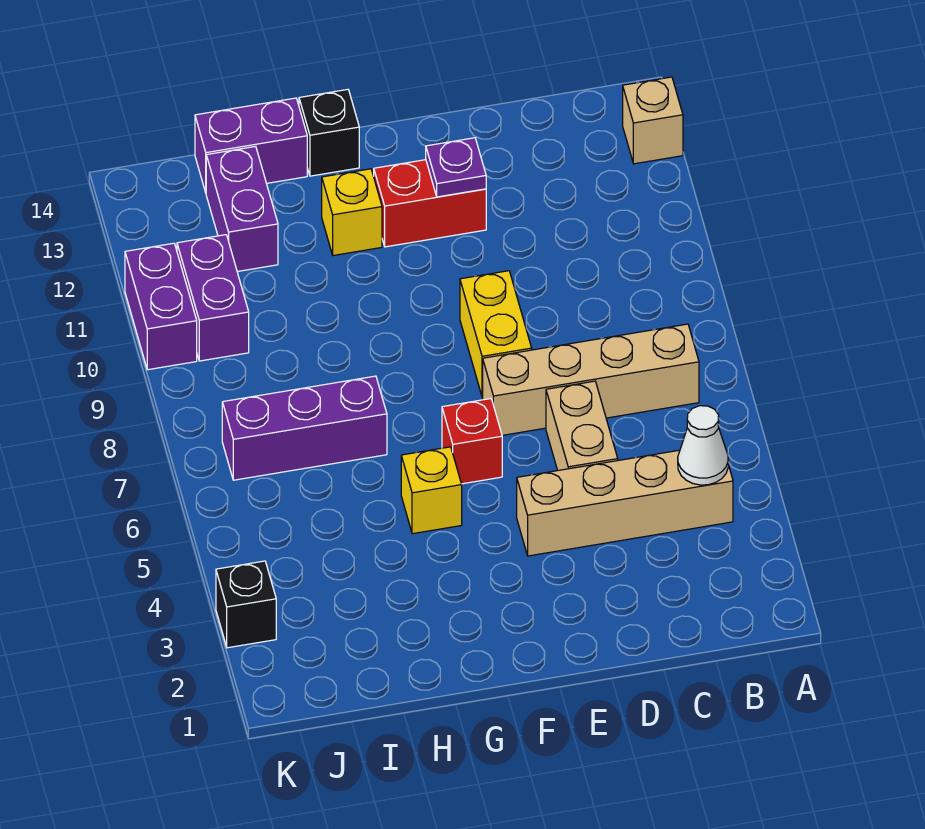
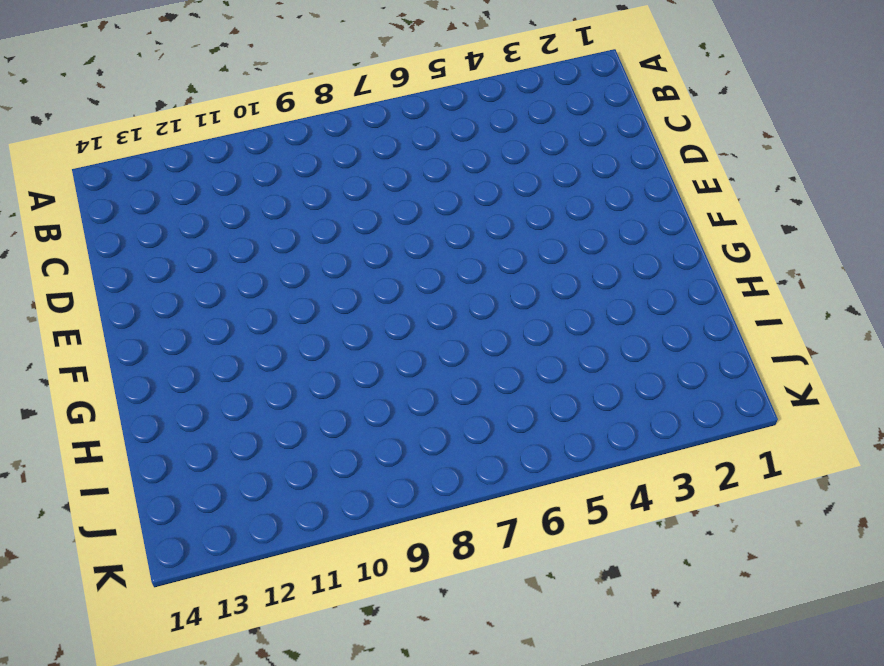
none -> tan brick A13 level 1
none -> tan brick B4:E4 level 1
none -> tan brick B7:E7 level 1

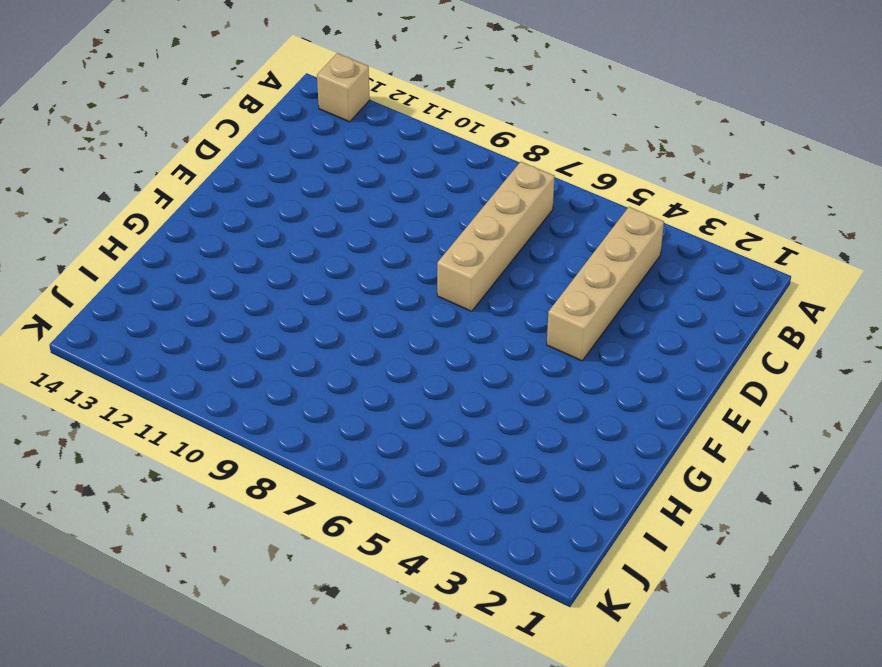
none -> tan brick D5:D6 level 1
none -> yellow brick E8:E9 level 1
none -> red brick E12:F12 level 1

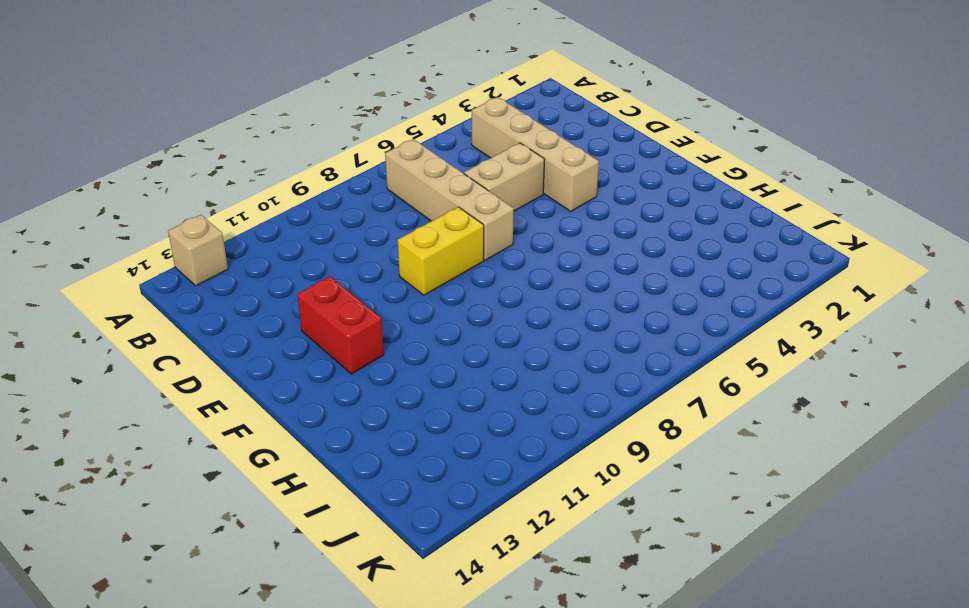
none -> red brick F6 level 1
none -> yellow brick G5 level 1
none -> yellow brick G12 level 1

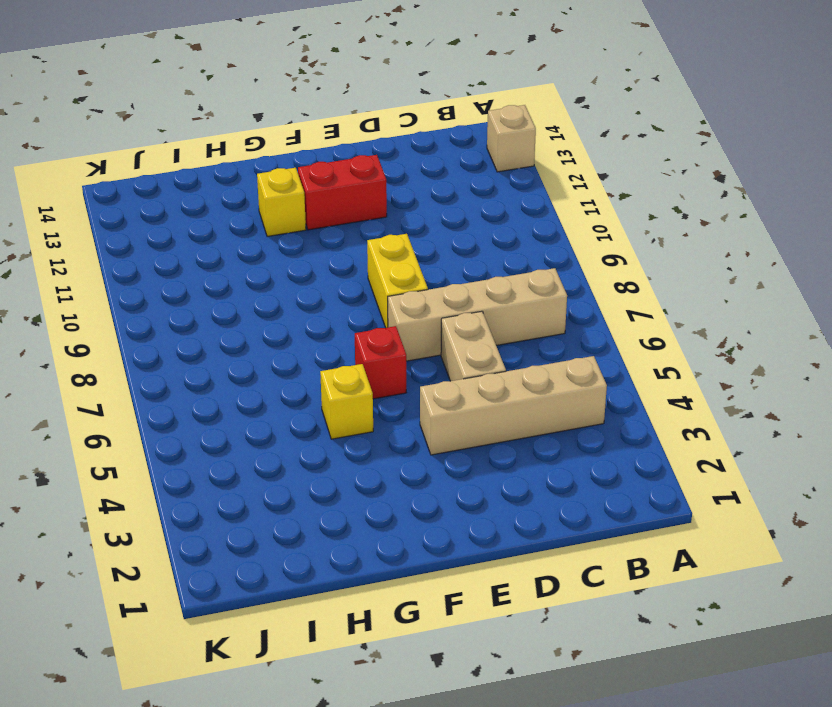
none -> black brick G14 level 1
none -> purple brick H7:J7 level 1
none -> purple brick H14:I14 level 1

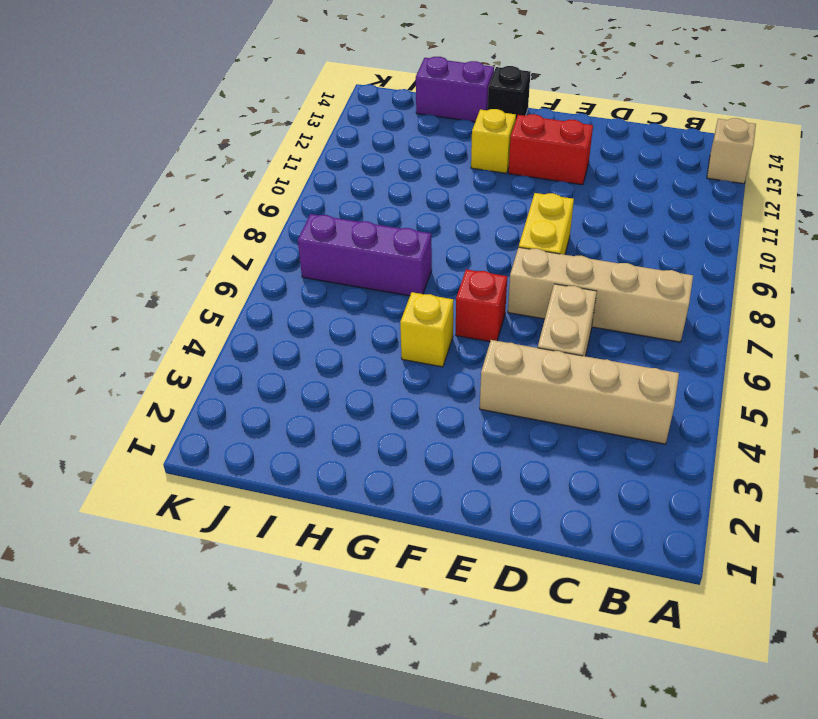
none -> purple brick I12:I13 level 1
none -> purple brick J10:J11 level 1
none -> black brick K3 level 1

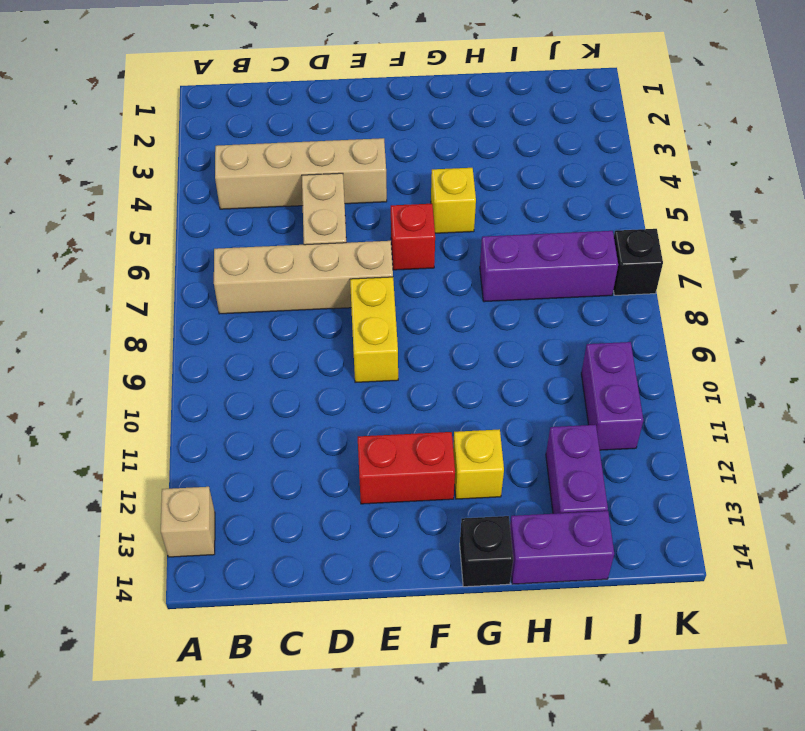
black brick K7 level 1 -> black brick K3 level 1
none -> purple brick K10:K11 level 1
none -> white cone B4 level 2
none -> purple plate E12 level 2

